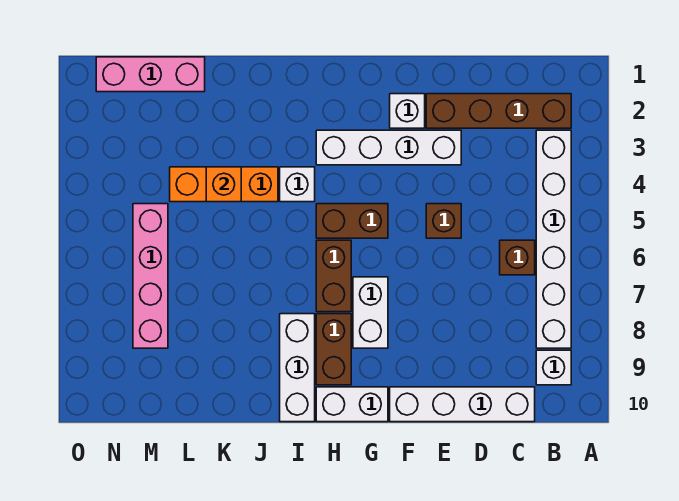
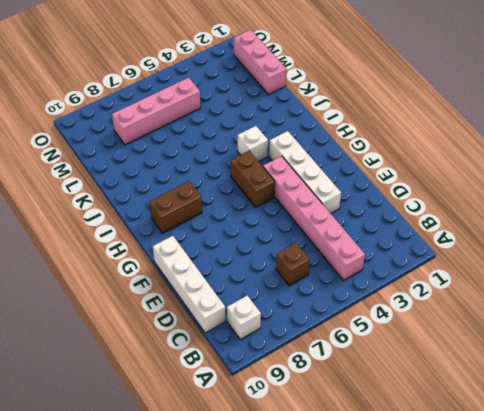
pink brick B4:G4 level 1 -> white brick B3:B8 level 1
none -> brown brick B2:E2 level 1
none -> brown brick E5 level 1
none -> white brick F2 level 1

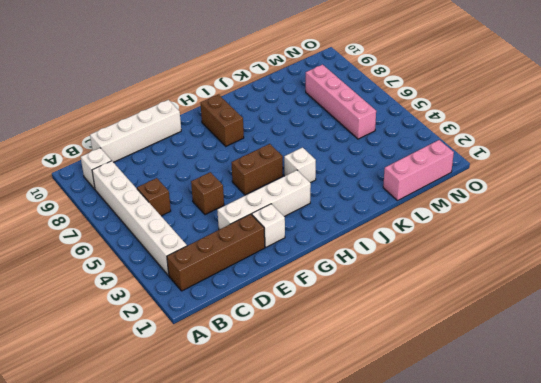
none -> white brick G7:G8 level 1
none -> white brick G10:H10 level 1
none -> brown brick H6:H7 level 1

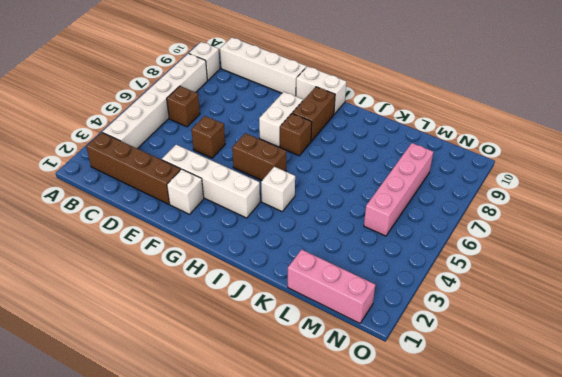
brown brick H7 level 1 -> brown brick H6:H7 level 1
none -> white brick I8:I10 level 1
none -> orange brick J4:L4 level 1
none -> orange brick K4 level 2

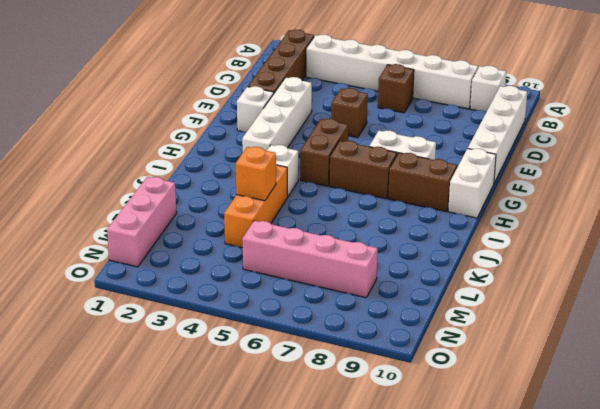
none -> white brick I8:I10 level 1

